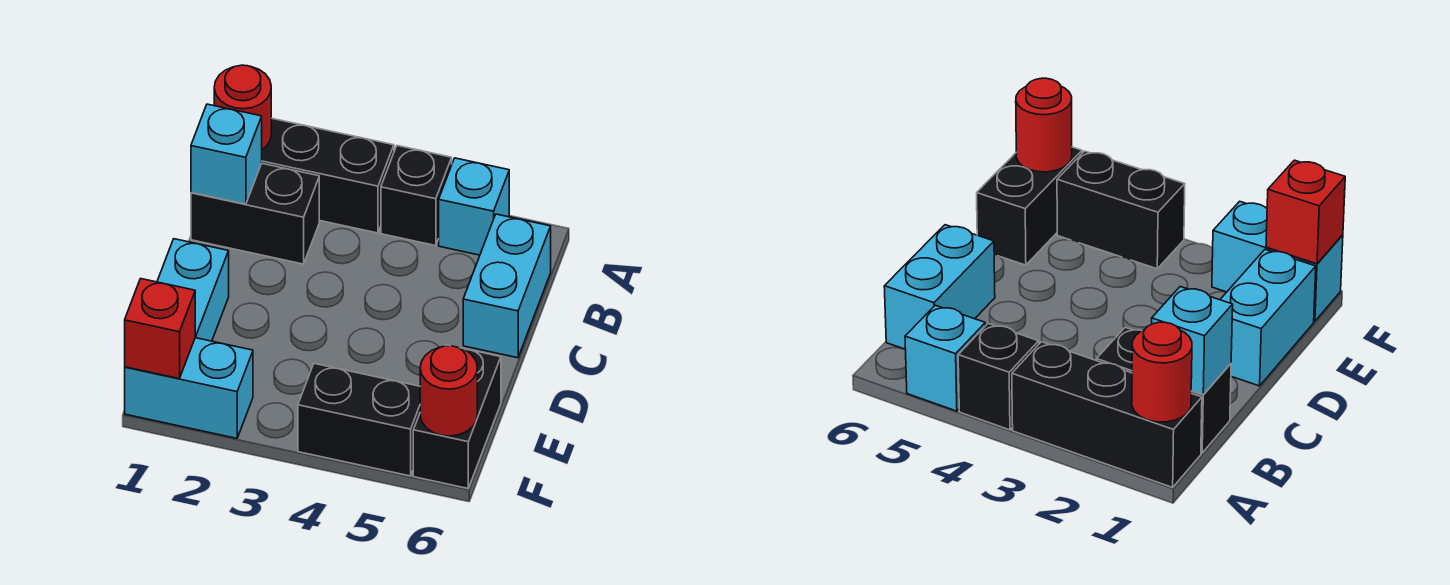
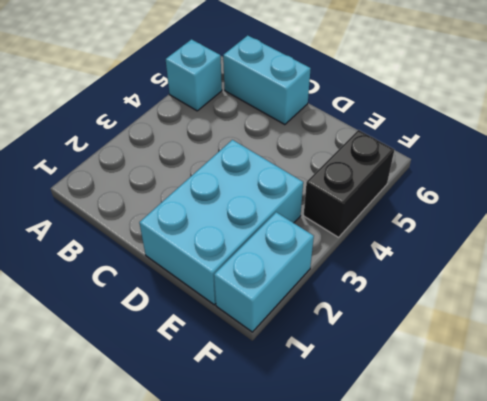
cyan brick D1:E3 level 1 -> cyan brick D1:E1 level 1
none -> black brick A1:A3 level 1
none -> black brick A4 level 1
none -> black brick B1:B2 level 1

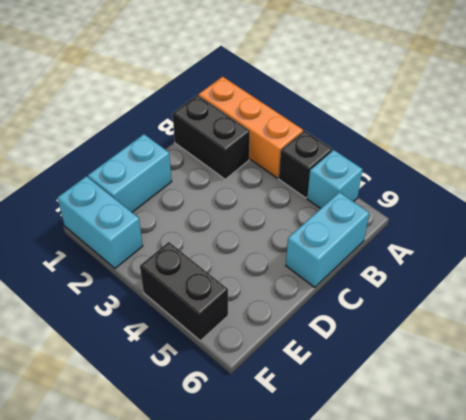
orange brick A1:A3 level 1 -> black brick A1:A3 level 1
none -> black brick E6:F6 level 1
none -> red round brick A1 level 2
none -> cyan brick B1 level 2

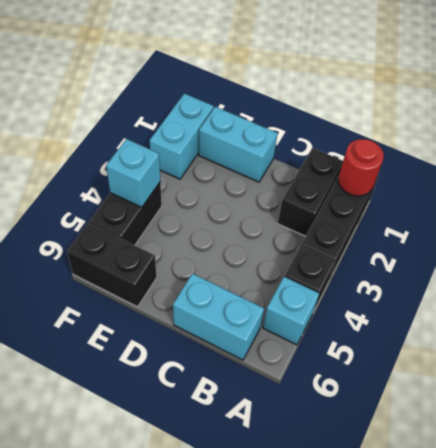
cyan brick F4 level 2 -> cyan brick B1 level 2
none -> red brick F1 level 2
none -> red round brick F6 level 2

